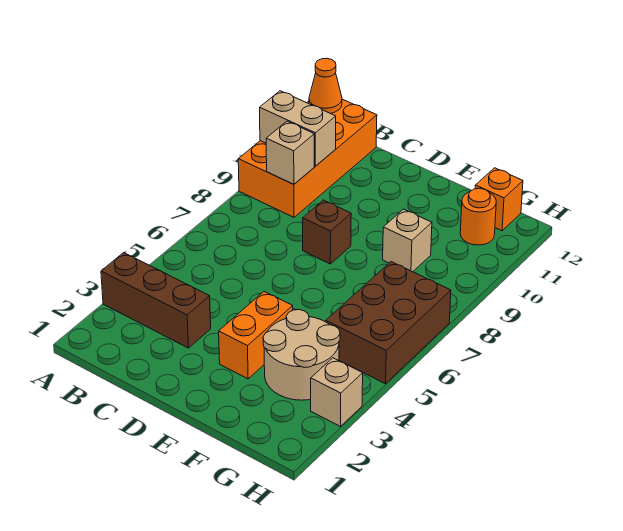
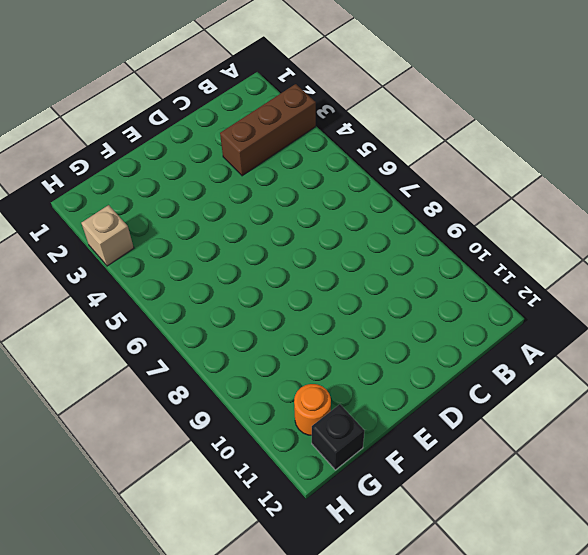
black brick G12 level 1 -> orange brick G12 level 1
none -> orange brick A9:B12 level 1
none -> brown brick D8 level 1
none -> orange brick E3:E4 level 1

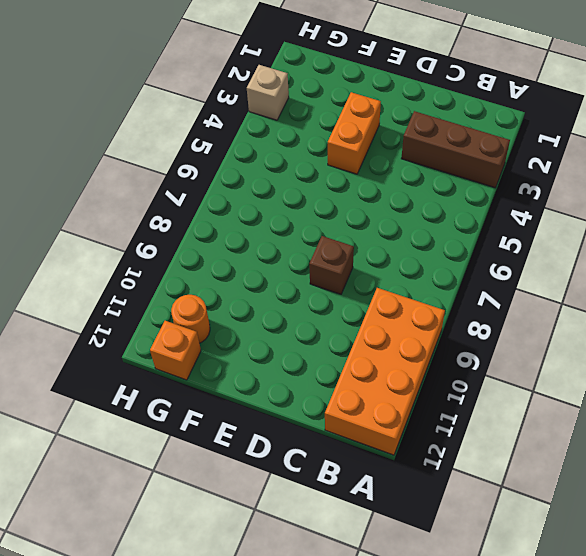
none -> tan round brick F3:G4 level 1
none -> tan brick F9 level 1
none -> brown brick G5:H7 level 1

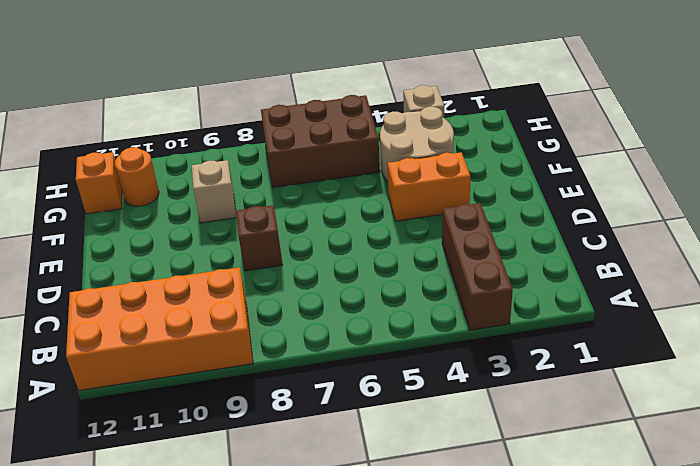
none -> tan brick A10:B10 level 2
none -> orange cone A12 level 2
none -> tan brick B9 level 2

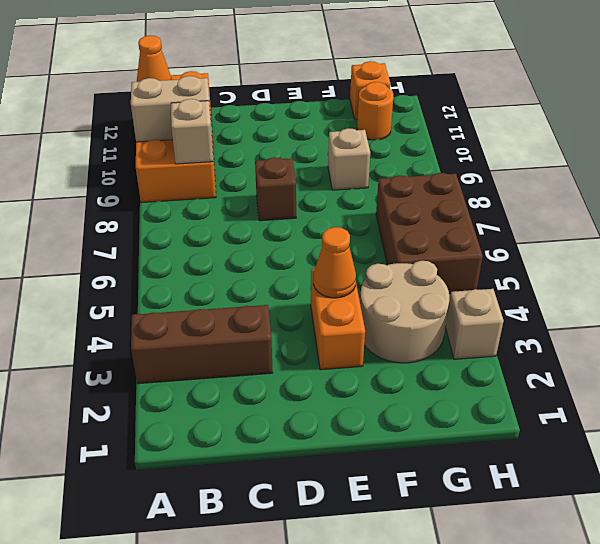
orange cone E4 level 2 -> none

